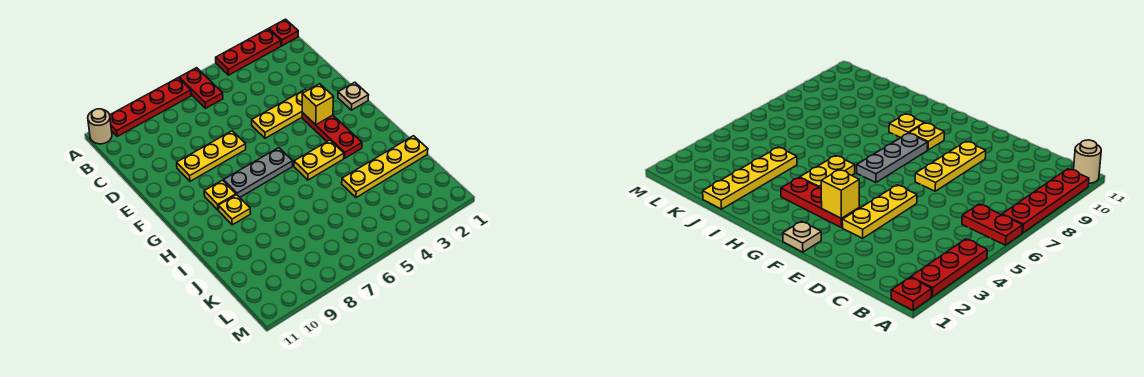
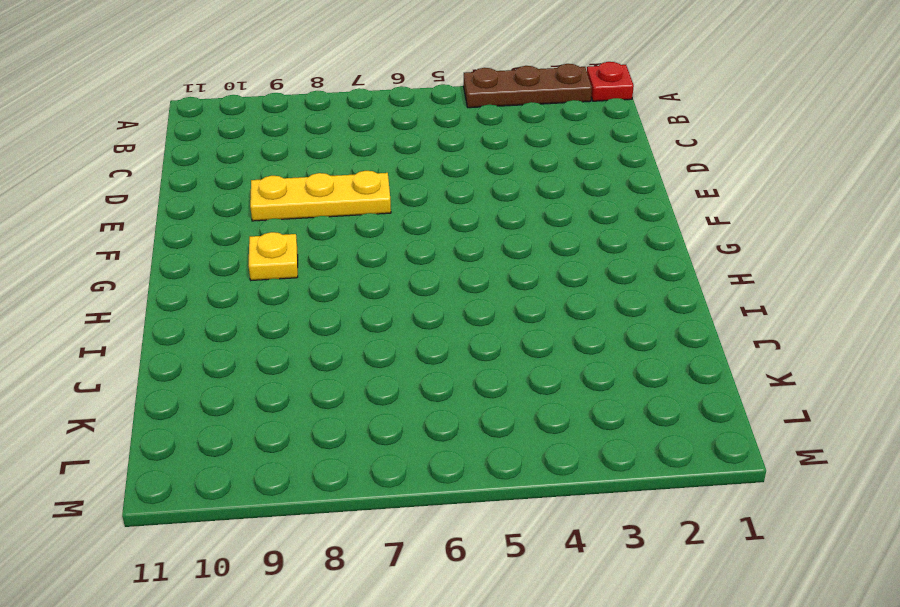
brown plate A2:A4 level 1 -> red plate A2:A4 level 1
none -> red plate A6:B6 level 1
none -> red plate A7:A10 level 1
none -> tan round brick A11 level 1

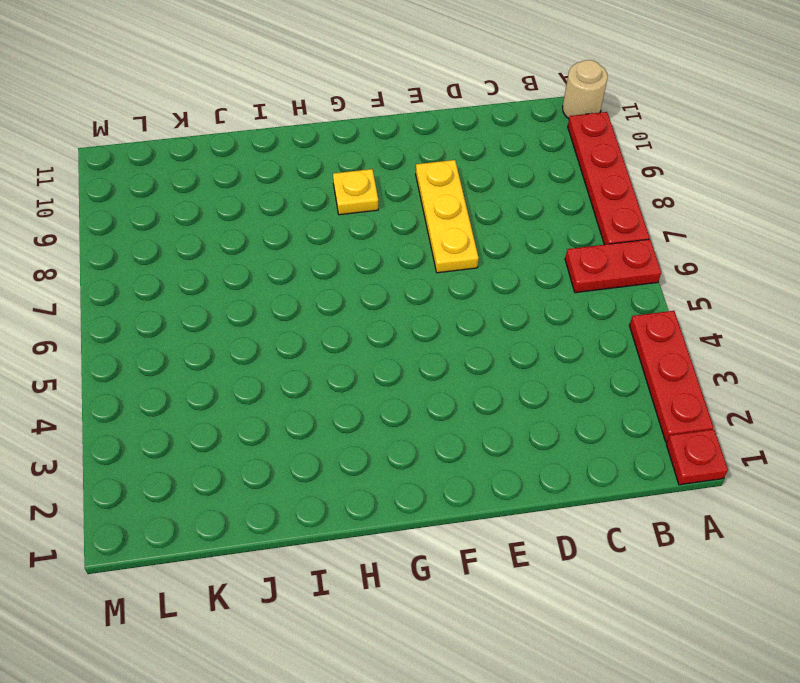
none -> yellow plate E3:E5 level 1
none -> tan plate F1 level 1
none -> red plate F3:H3 level 1

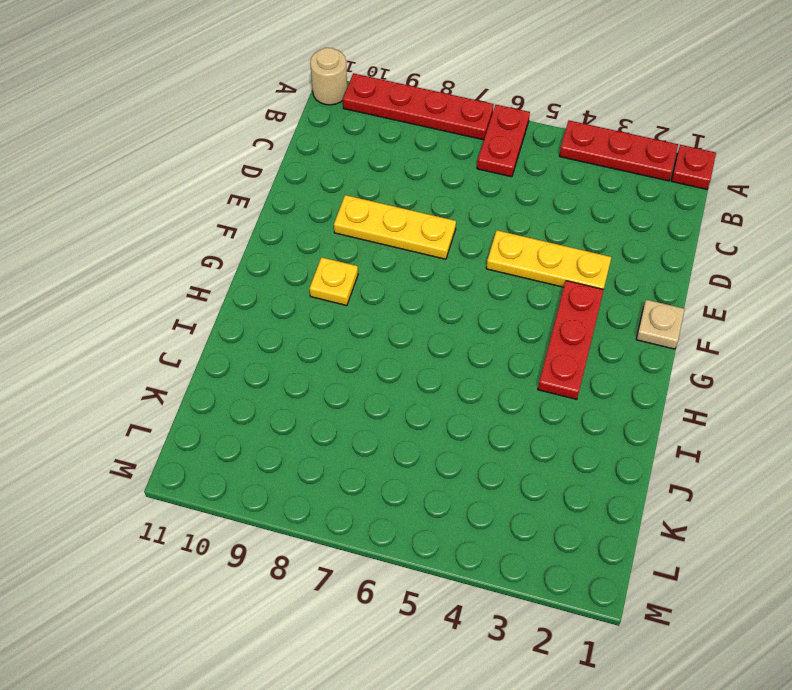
none -> grey plate G6:G8 level 1
none -> yellow plate H4:H5 level 1
none -> yellow plate H9 level 1

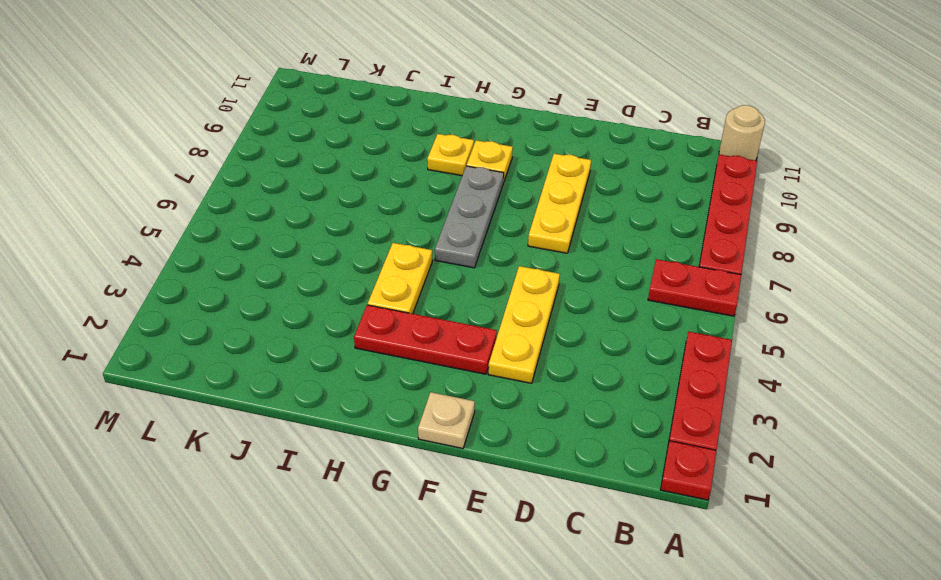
none -> yellow plate J1:J4 level 1
none -> yellow brick F3 level 2

